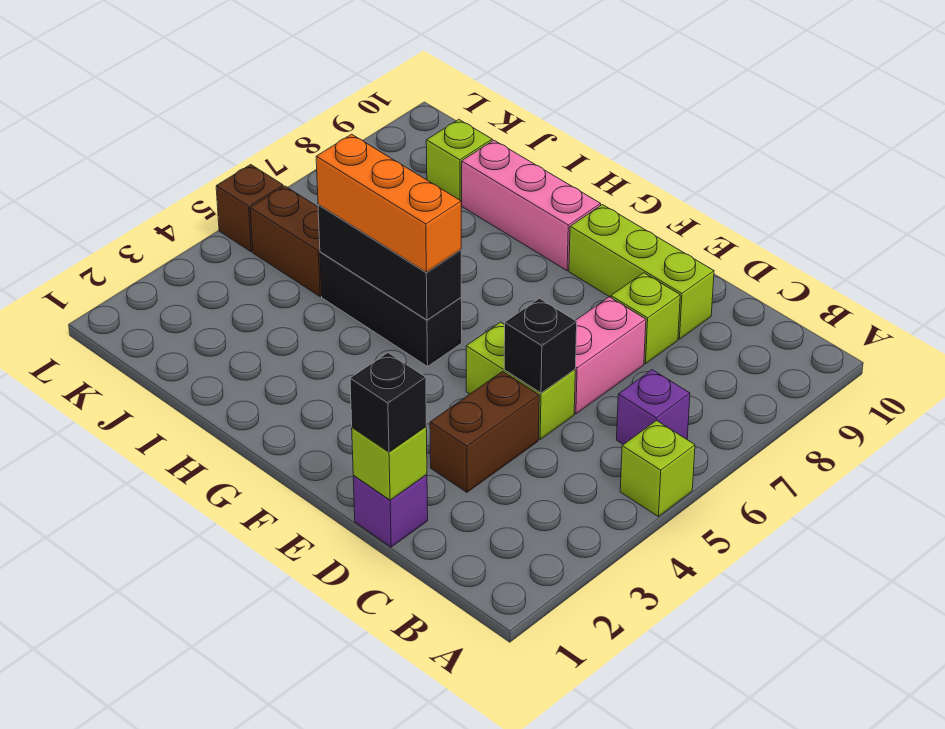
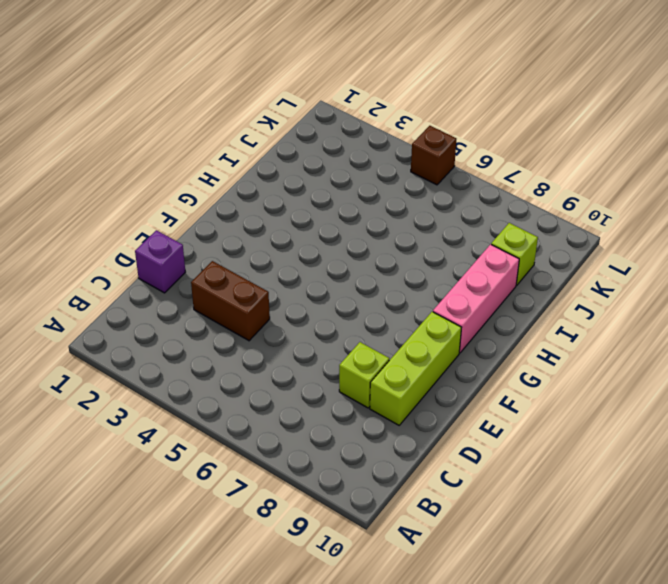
none -> lime brick A5 level 1
none -> purple brick B6 level 1
none -> lime brick D5:E5 level 1

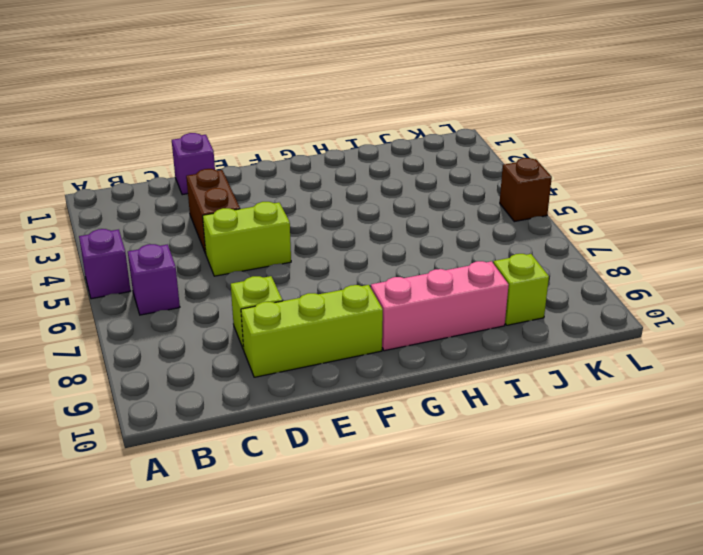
purple brick A5 level 1 -> lime brick A5 level 1
none -> pink brick D6:D7 level 1
none -> black brick G5:I5 level 1
none -> brown brick J5:K5 level 1

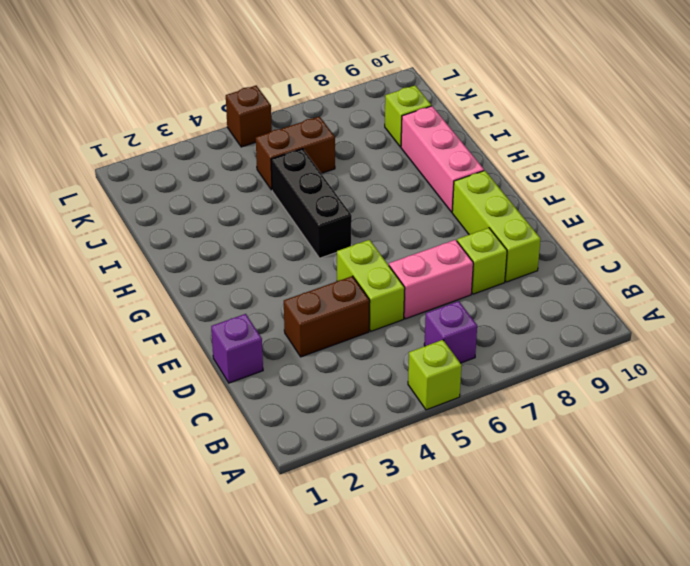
brown brick J5:J6 level 1 -> brown brick J5:K5 level 1
none -> lime brick D1 level 2
none -> black brick D5 level 2
none -> black brick G5:I5 level 2

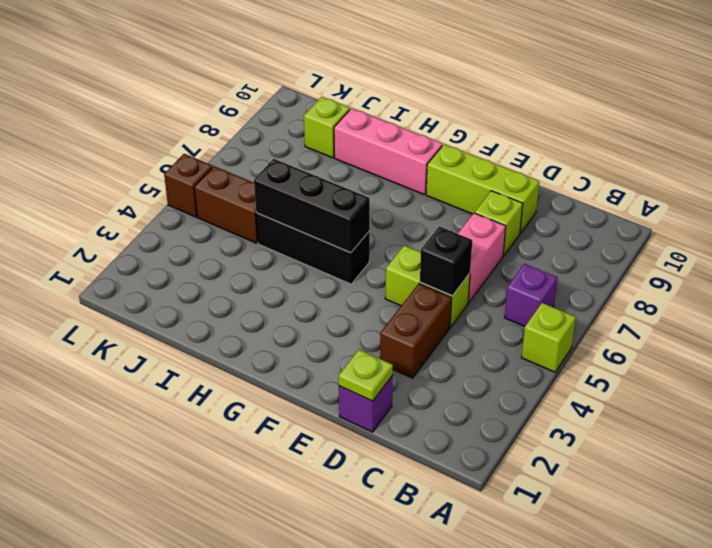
lime plate D1 level 2 -> lime brick D1 level 2
none -> black brick D1 level 3
none -> orange brick G5:I5 level 3

